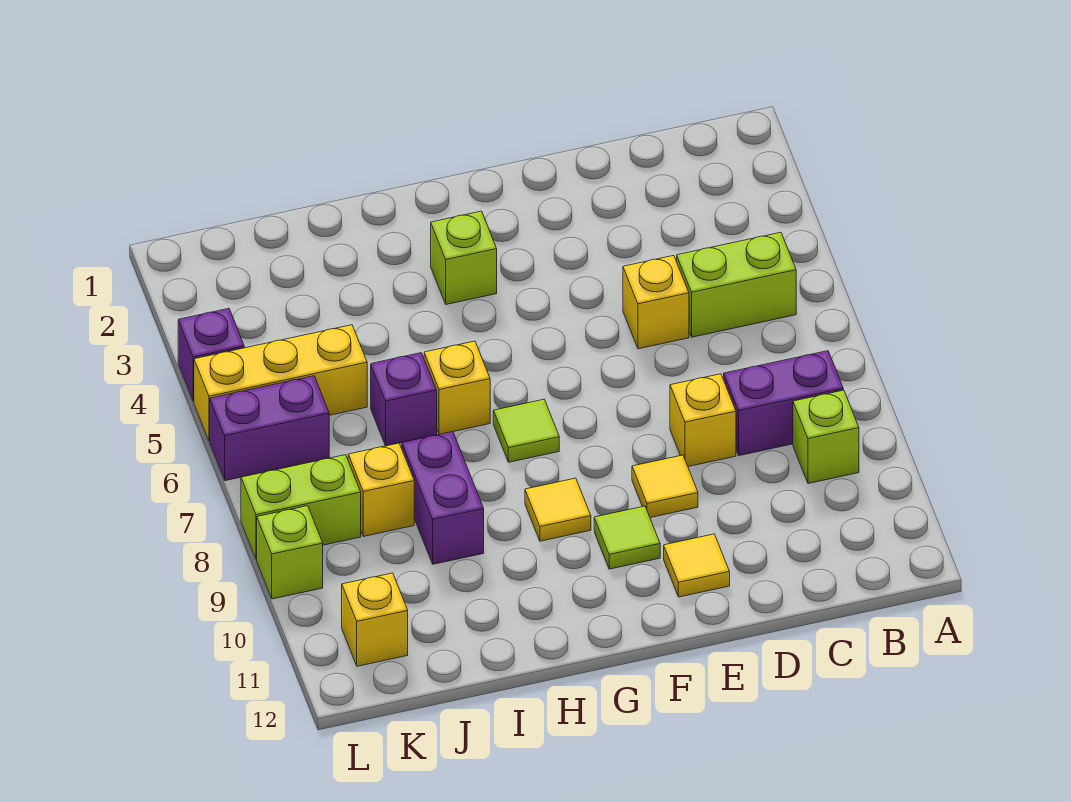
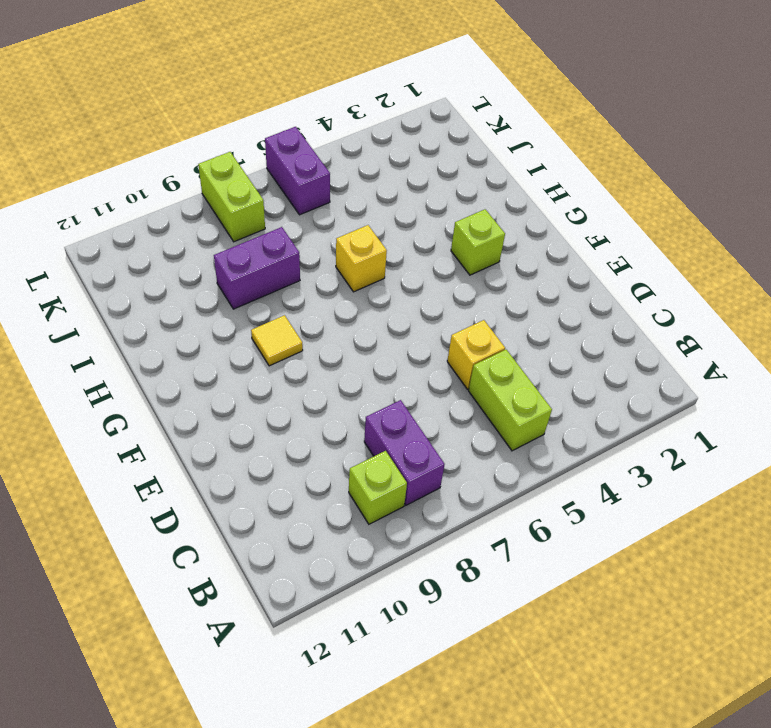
none -> yellow brick D8 level 1
none -> yellow tile E9 level 1
none -> yellow tile E11 level 1

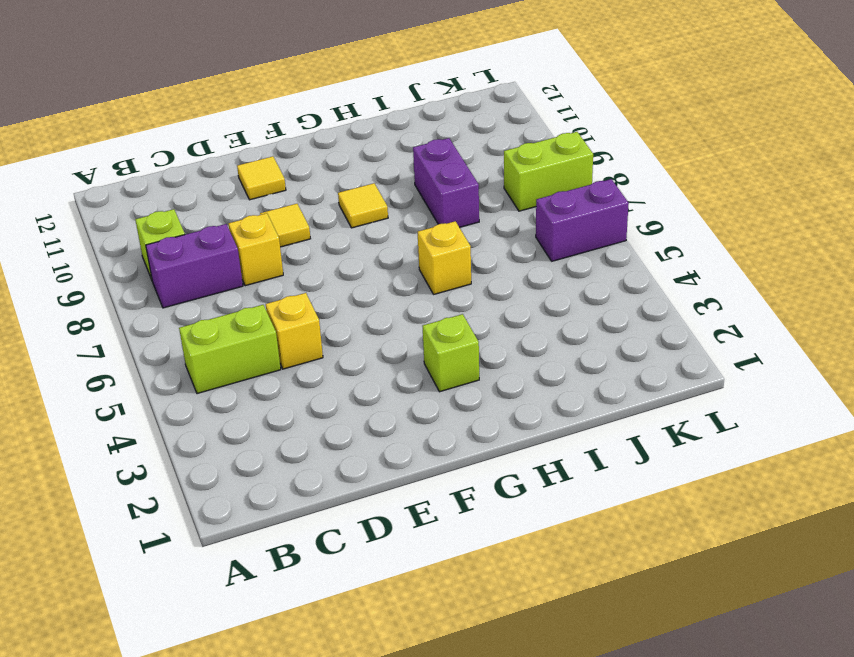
none -> lime tile F10 level 1
none -> lime tile G7 level 1
none -> purple brick I6 level 1

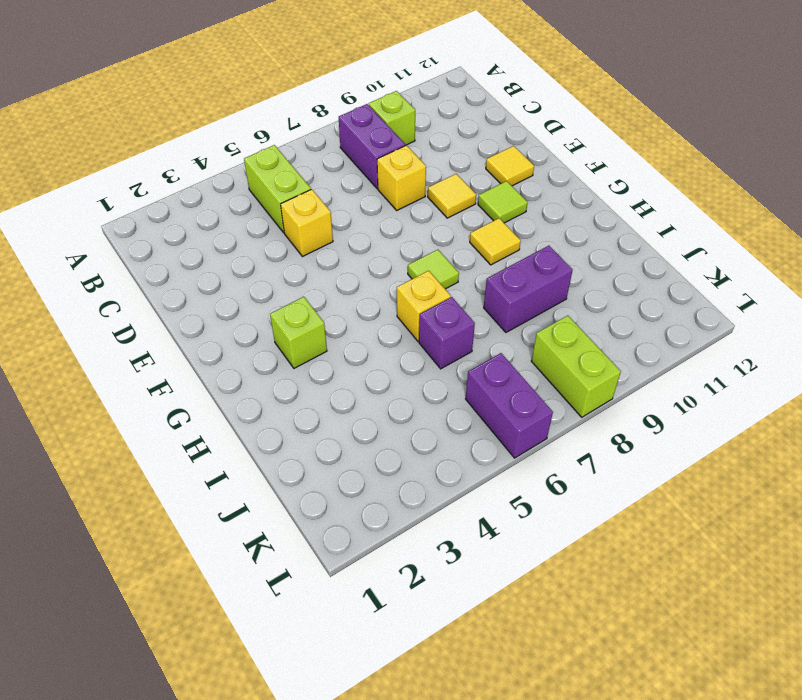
none -> yellow brick J5:L5 level 1
none -> yellow brick J8 level 1
none -> yellow brick K11 level 1

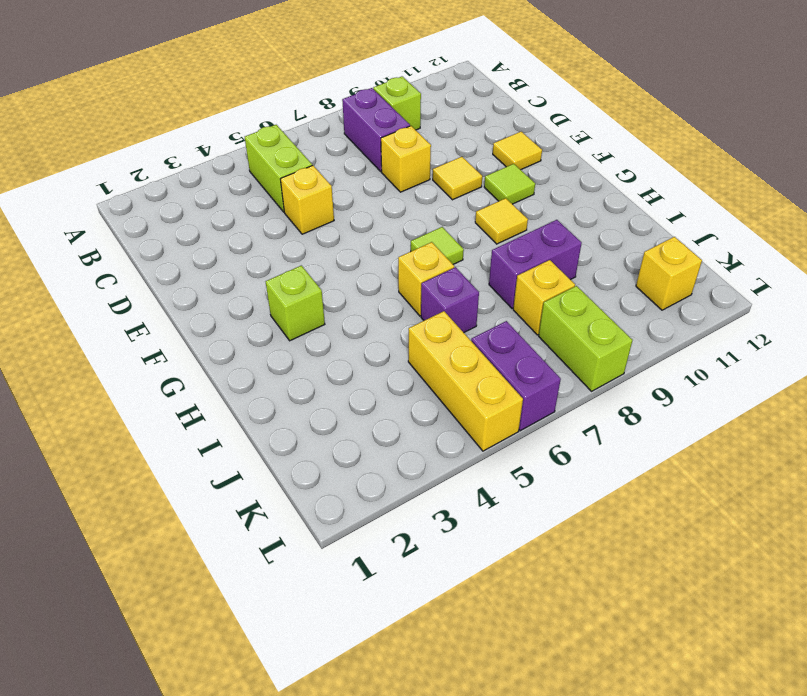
none -> purple brick L4 level 1
none -> lime brick L9 level 1

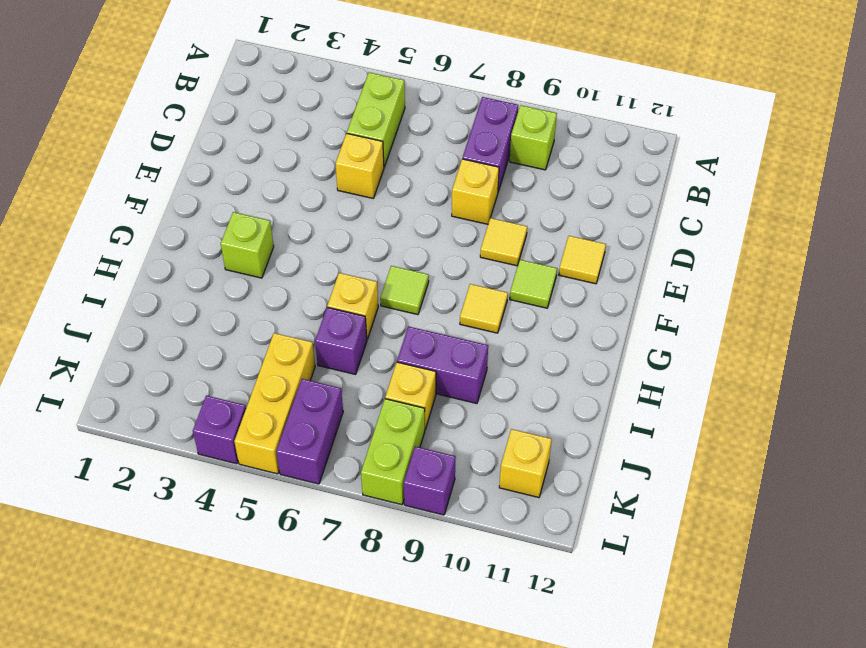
purple brick L9 level 1 -> lime brick L9 level 1

